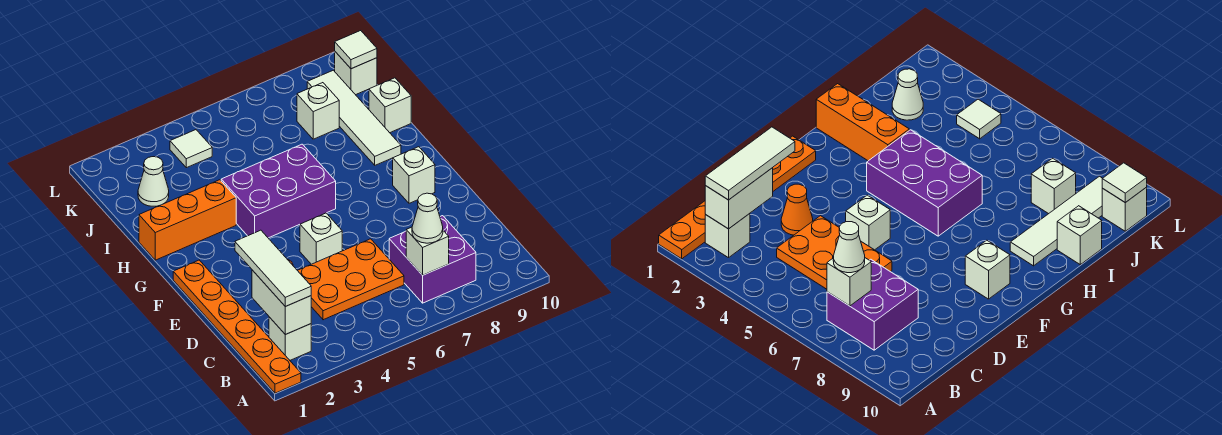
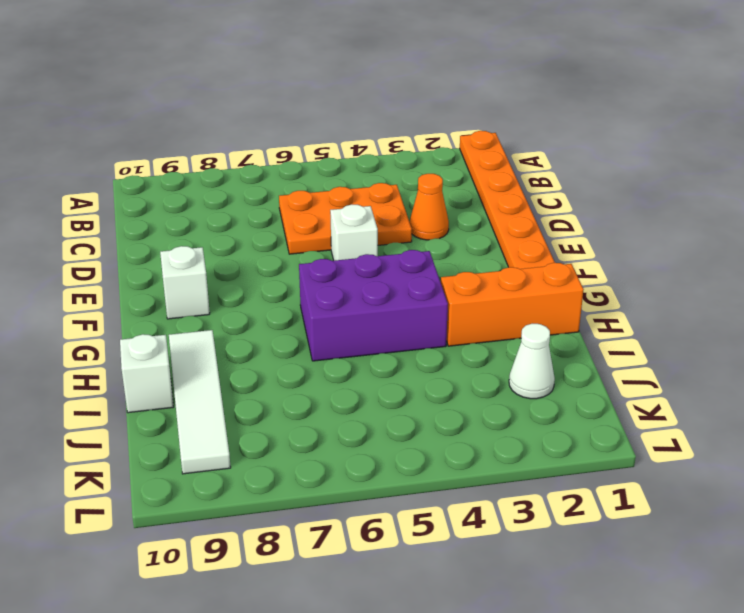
none -> white brick B2 level 1
none -> purple brick B7:C8 level 1
none -> white brick J8 level 1

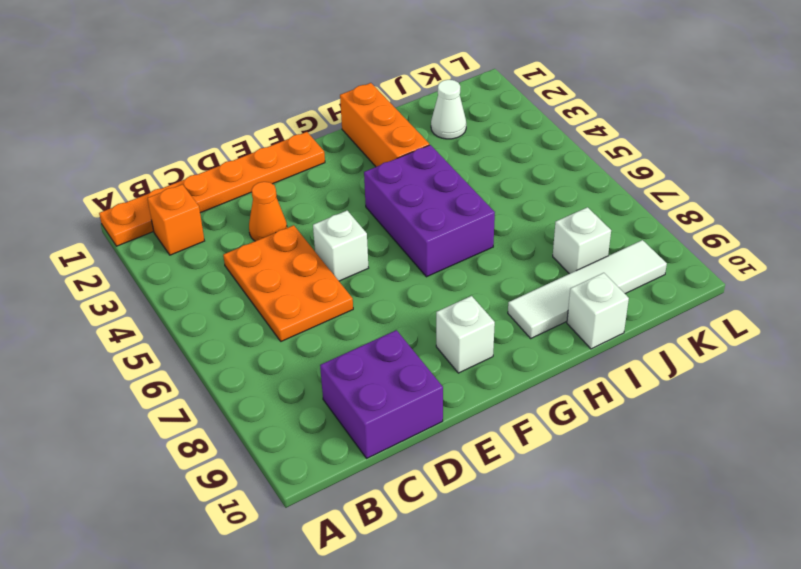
orange brick B2 level 1 -> white brick B2 level 1
purple brick C9:D10 level 1 -> purple brick B7:C8 level 1
none -> white tile K4 level 1
none -> white brick K10 level 1
none -> white brick B2:C2 level 2

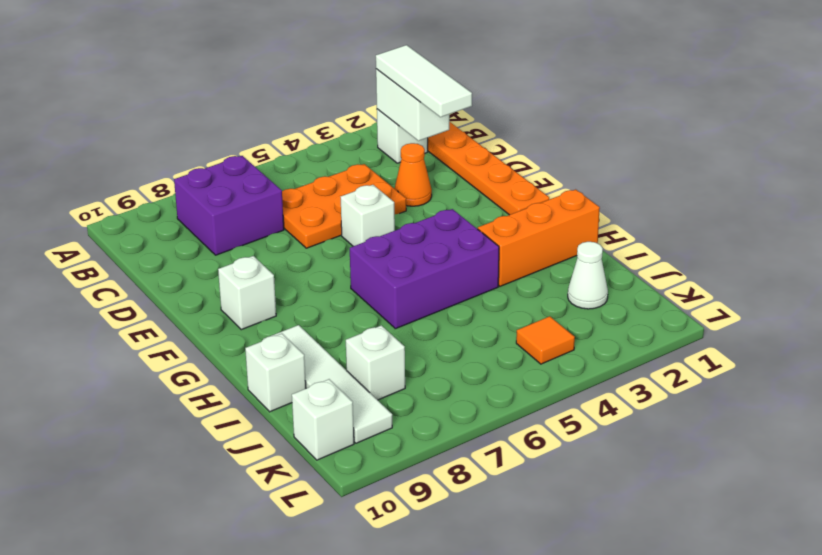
orange tile K4 level 1 -> white tile K4 level 1
none -> white brick B7 level 2
none -> white tile K10 level 2
none -> white cone B7 level 3

